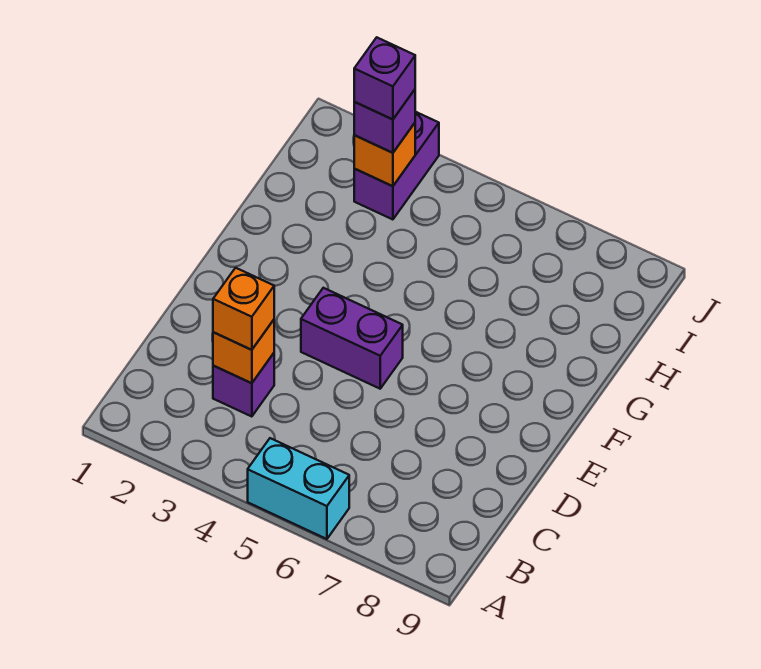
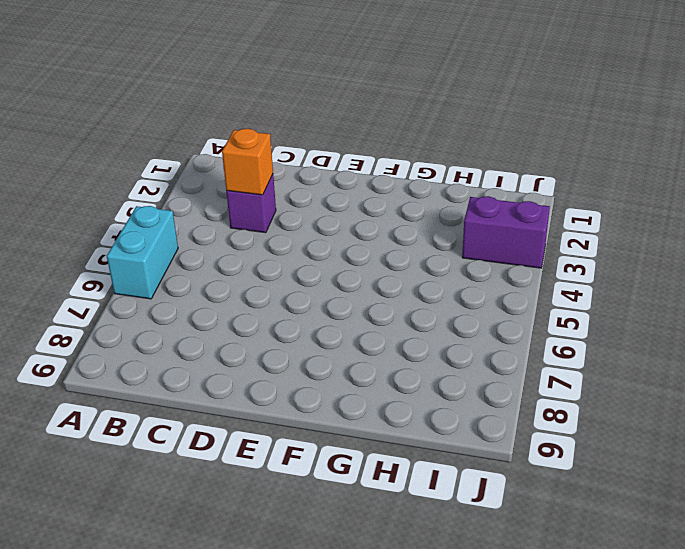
none -> purple brick E4:E5 level 1
none -> orange brick I3 level 2

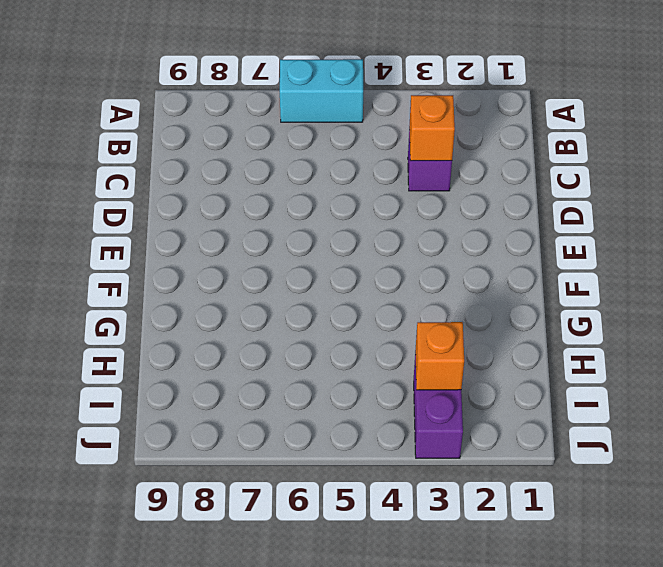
none -> purple brick E4:E5 level 1
none -> orange brick C3 level 3

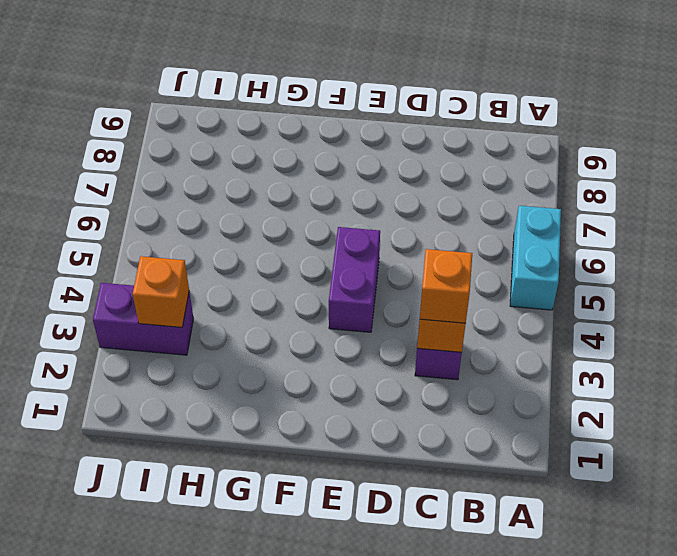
none -> purple brick I3 level 3
none -> purple brick I3 level 4

